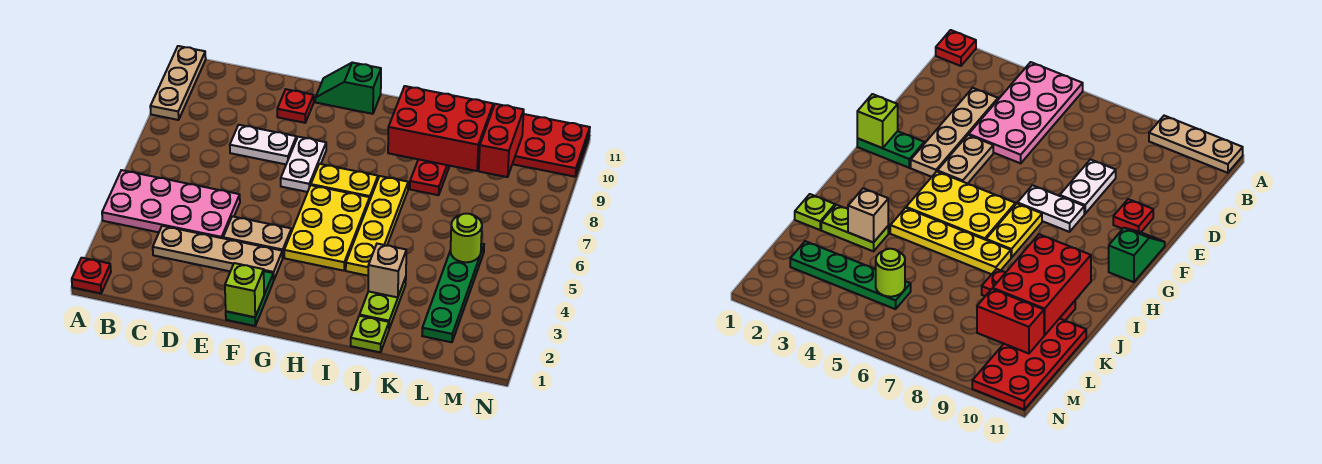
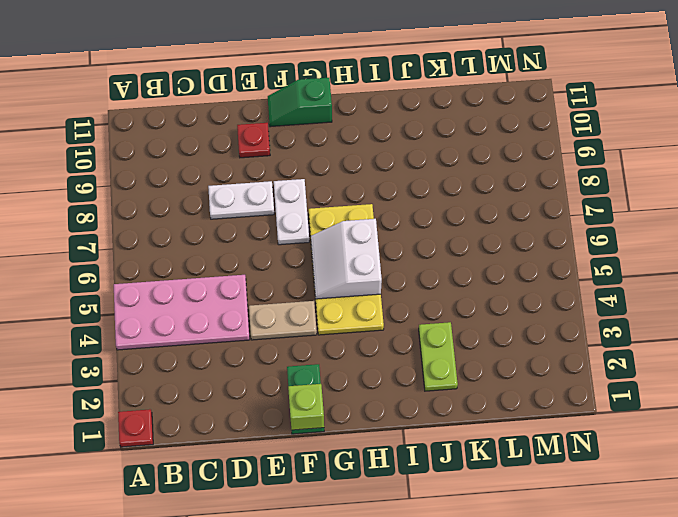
white slope G5:H6 level 2 top H -> none
none -> tan plate A9:A11 level 1
none -> tan plate C3:F3 level 1
none -> yellow plate I4:I7 level 1

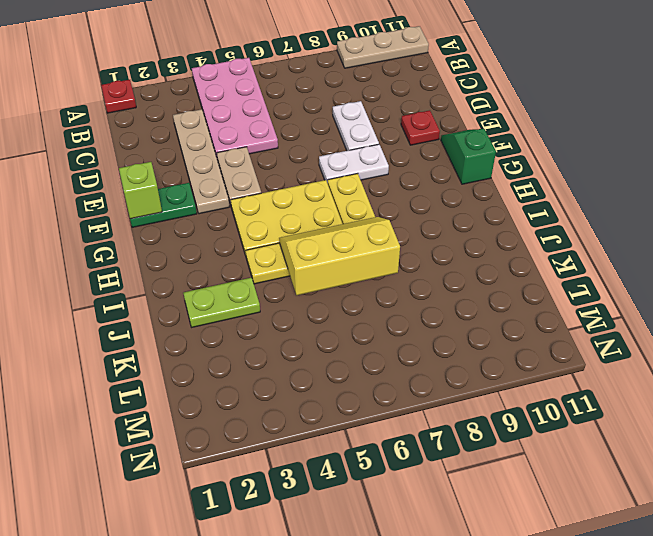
yellow slope I5:J7 level 2 top J -> none
none -> lime plate J1 level 1
none -> red plate J8:J10 level 1
none -> red plate K10:N11 level 1

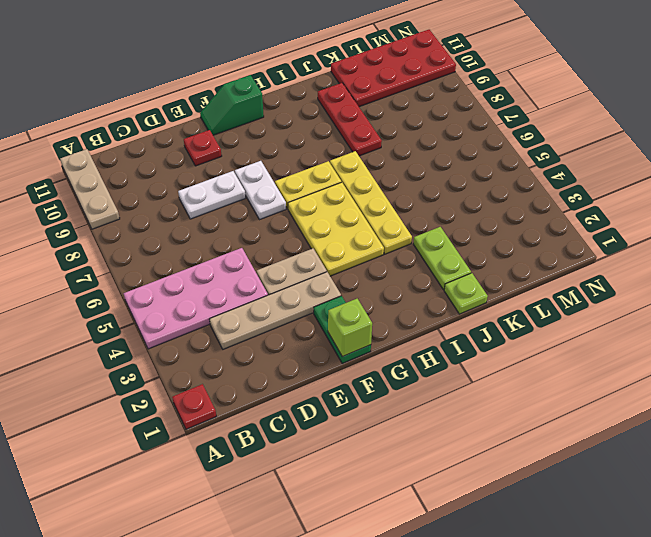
none -> green plate L2:L5 level 1
none -> red brick I9:K10 level 2
none -> tan brick J3 level 2

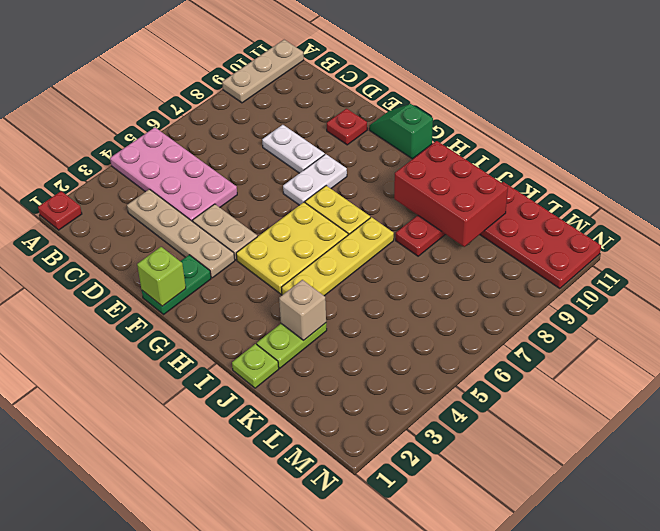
none -> green plate L2:L5 level 1
none -> lime round brick L5 level 2
none -> red brick L9:L10 level 2

